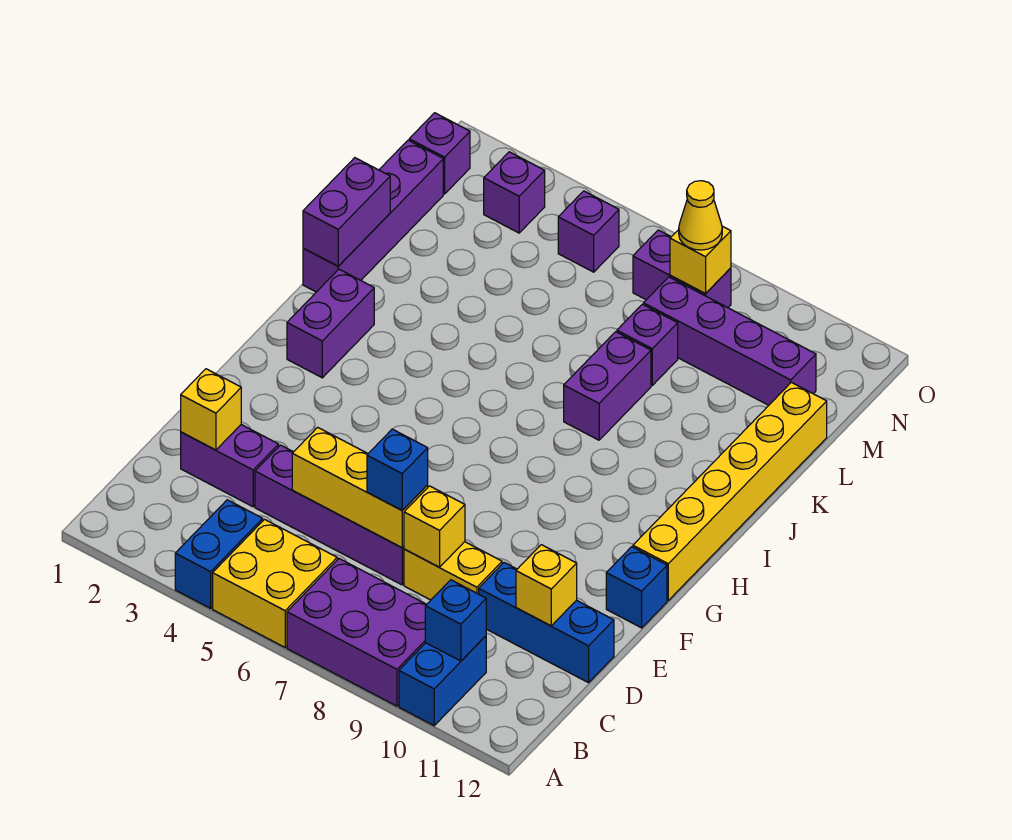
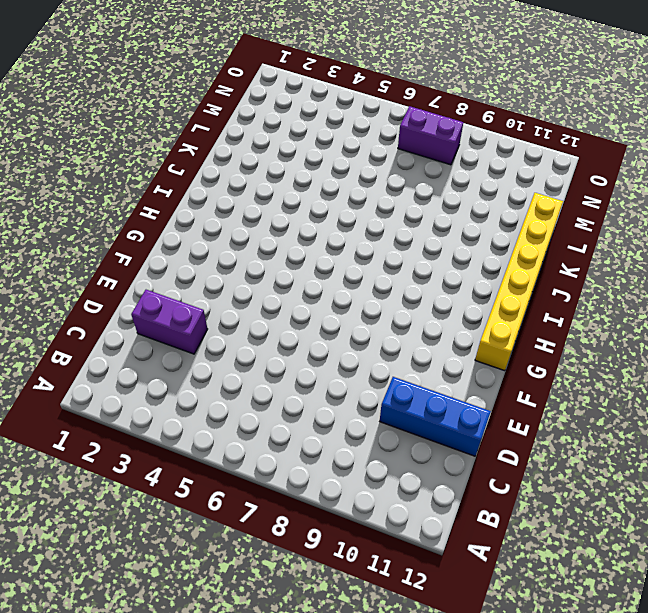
none -> blue brick A4:B4 level 1
none -> yellow brick A5:B6 level 1
none -> purple brick A7:B9 level 1

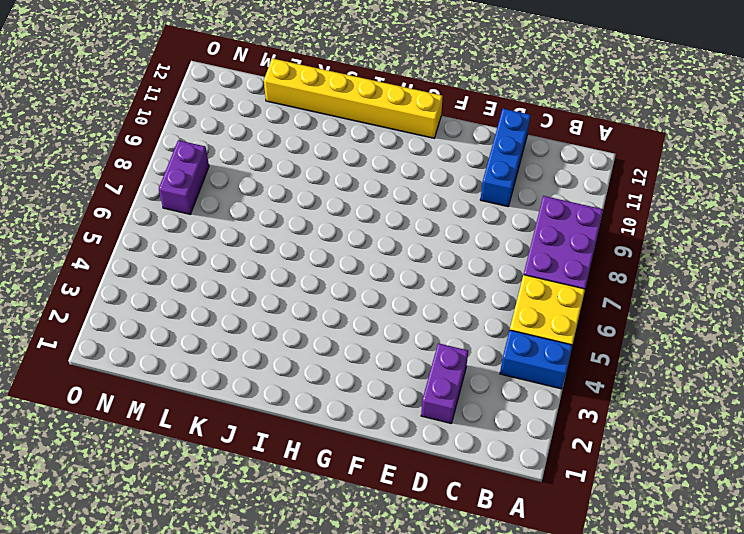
none -> blue brick A10:B10 level 1
none -> purple brick D4:D7 level 1
none -> yellow brick D8:D9 level 1

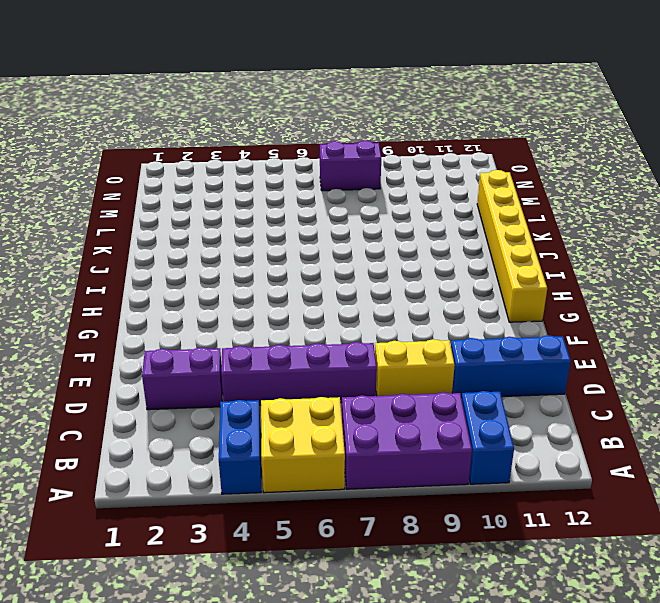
none -> blue brick F12 level 1
none -> purple brick H2:I2 level 1
none -> purple brick J1:M1 level 1

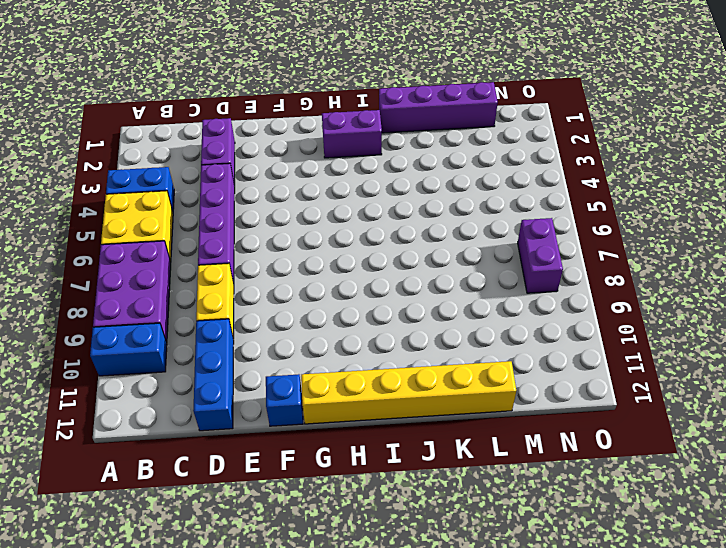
none -> purple brick J8:K8 level 1
none -> purple brick L8 level 1
none -> purple brick M8:M11 level 1

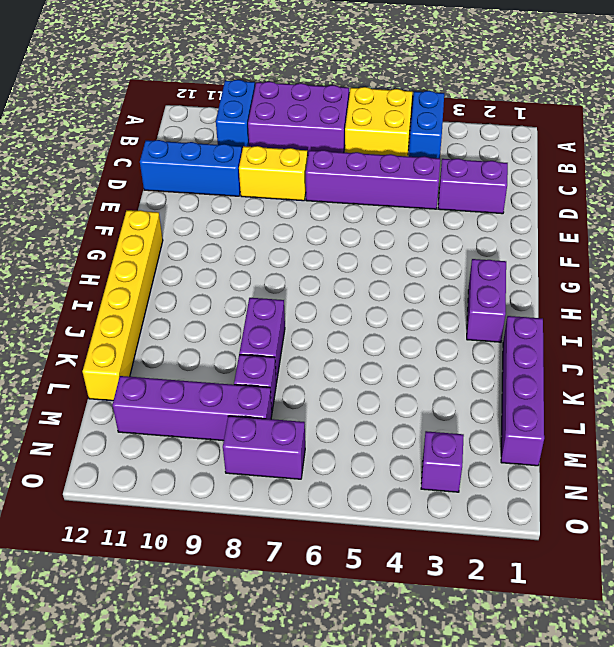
none -> blue brick F12 level 1
none -> purple brick N1 level 1
none -> purple brick N5 level 1

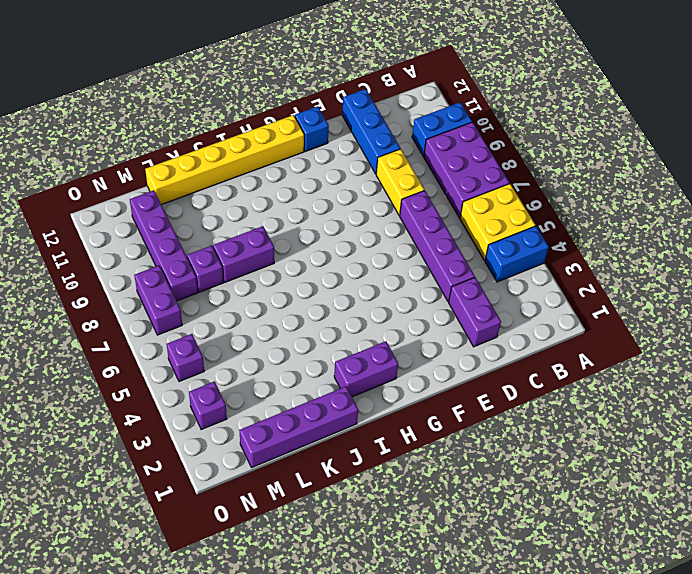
none -> purple brick N1 level 1
none -> blue brick B10 level 2
none -> yellow brick D2 level 2

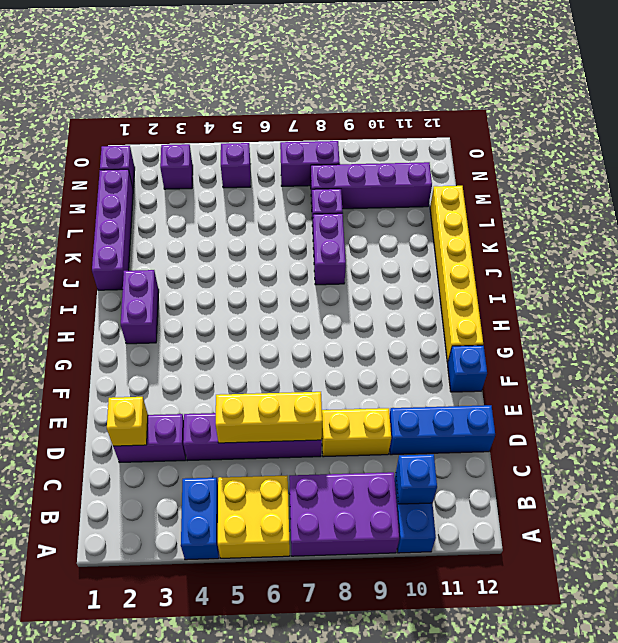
none -> yellow brick D8 level 2
none -> yellow brick D11 level 2
none -> purple brick J1:K1 level 2

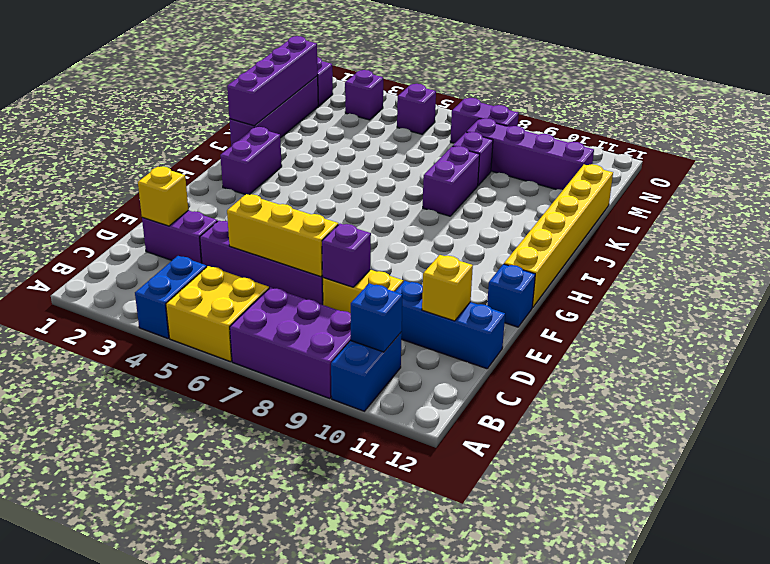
purple brick D8 level 2 -> yellow brick D8 level 2
purple brick J1:M1 level 2 -> purple brick J1:K1 level 2
none -> yellow brick N8 level 2
none -> blue brick D7 level 3
none -> yellow cone N8 level 3

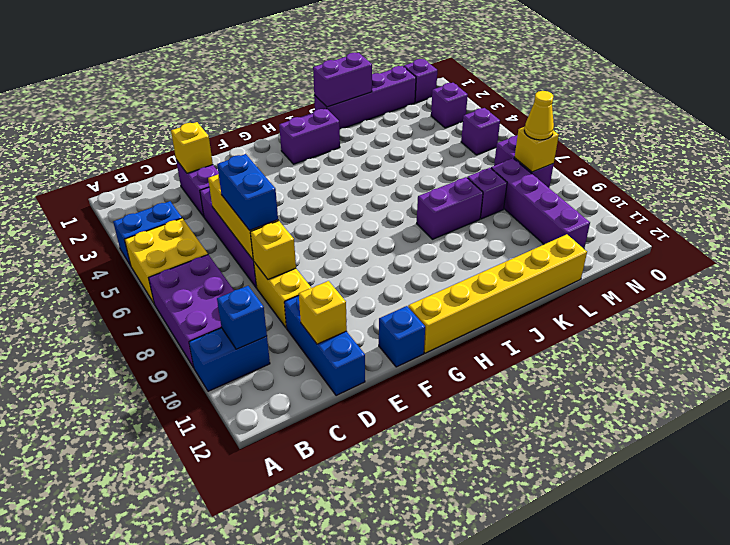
blue brick D6:D7 level 3 -> blue brick D7 level 3

